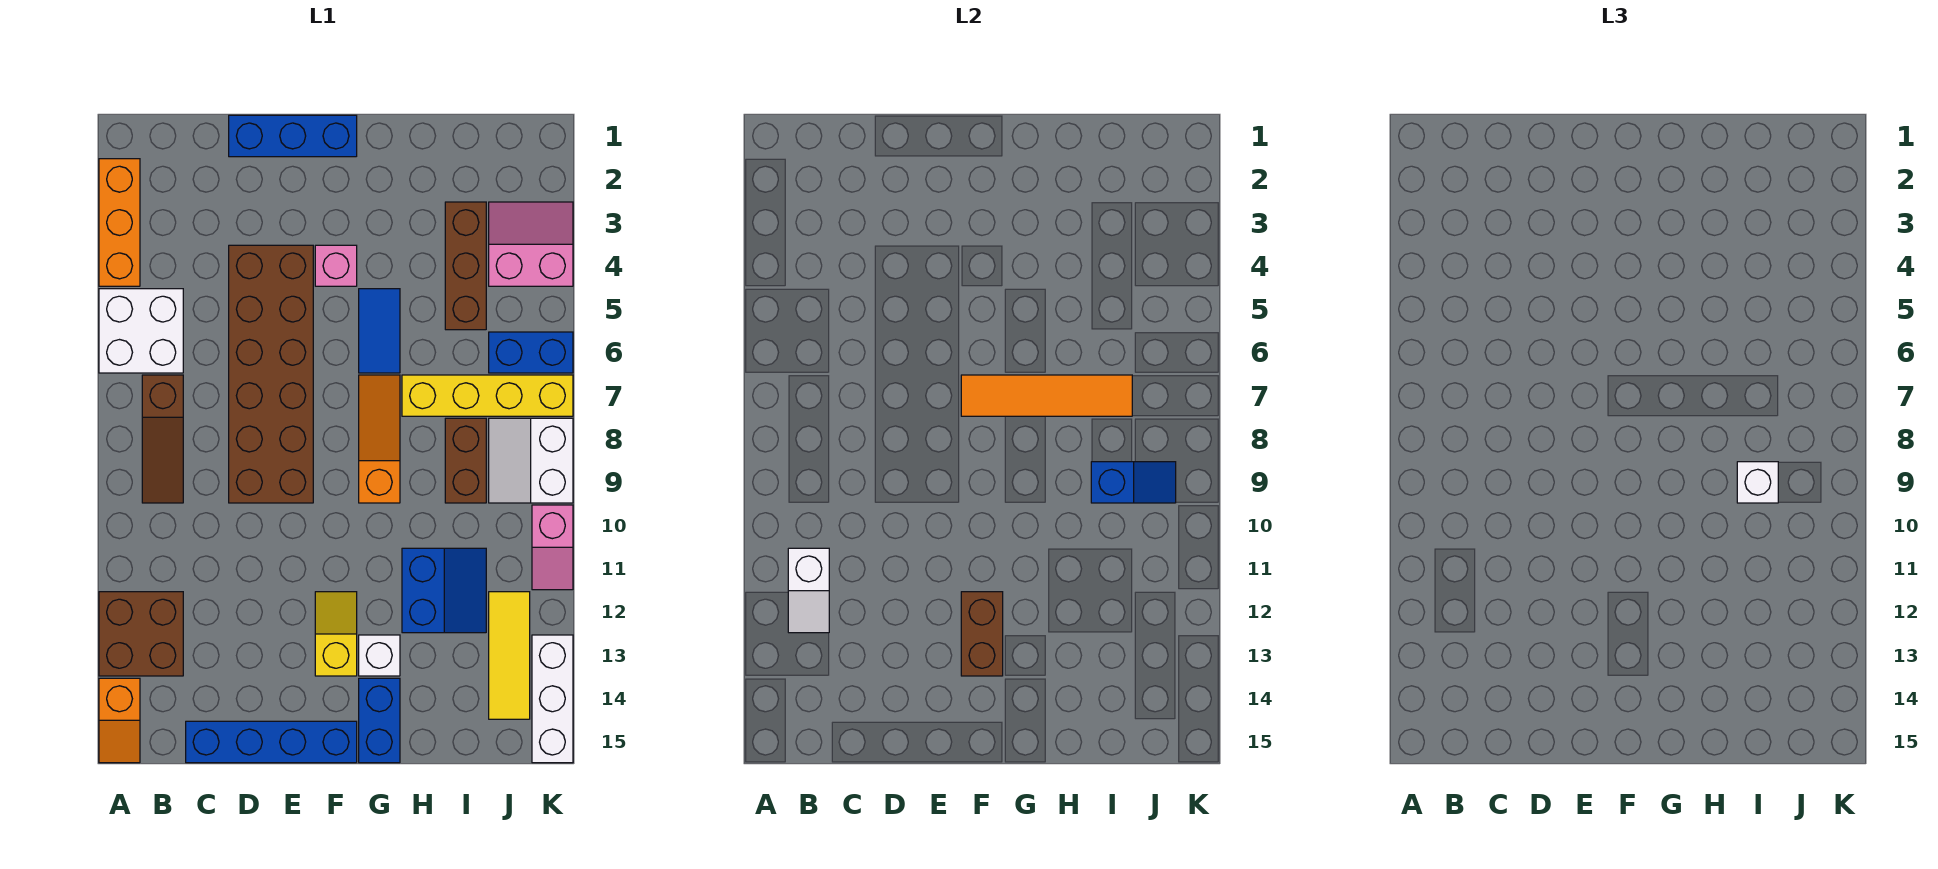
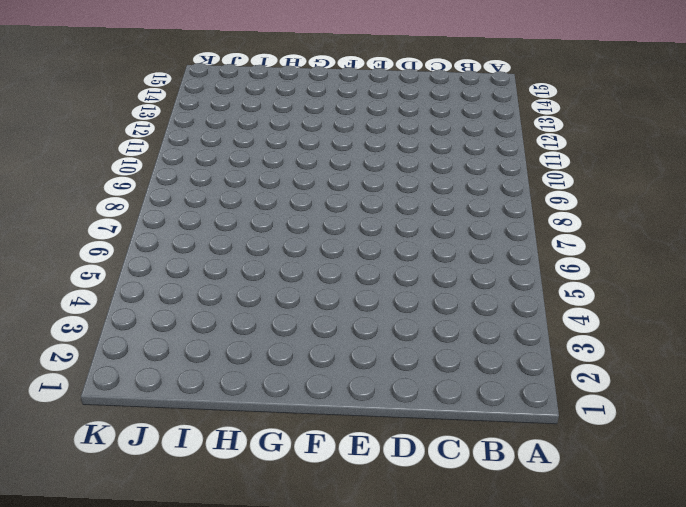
none -> orange brick A2:A4 level 1
none -> white brick A5:B6 level 1
none -> brown brick A12:B13 level 1

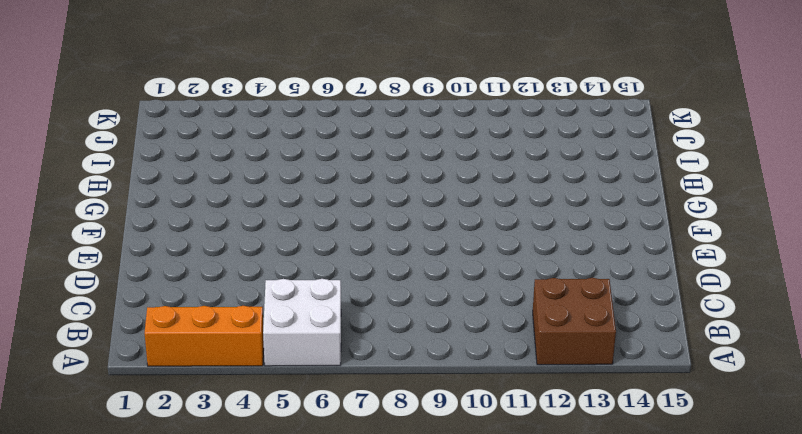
none -> orange slope A14:A15 level 1 top 14
none -> brown slope B7:B9 level 1 top 7
none -> blue brick C15:F15 level 1

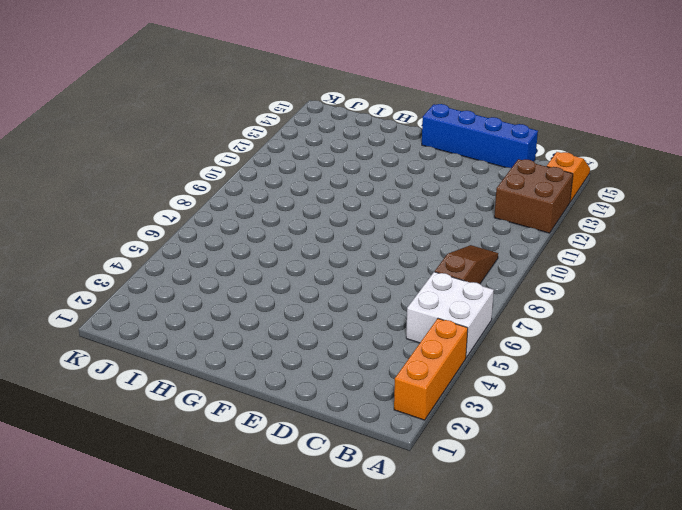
none -> blue brick D1:F1 level 1
none -> brown brick D4:E9 level 1
none -> pink brick F4 level 1

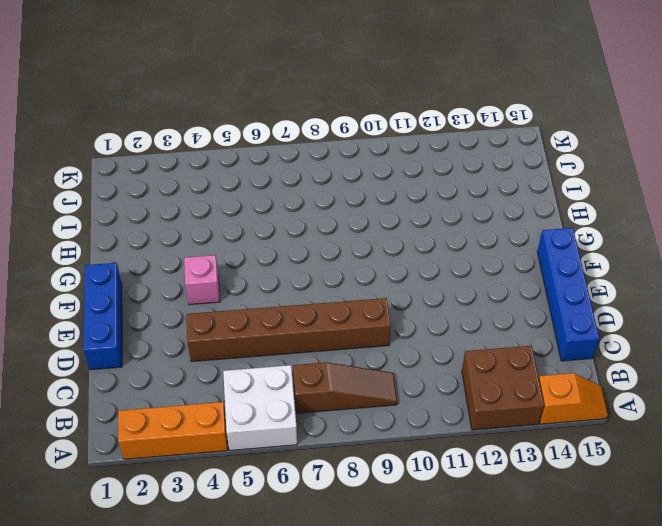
brown brick D4:D9 level 1 -> brown brick D4:E9 level 1
none -> yellow slope F12:F13 level 1 top 13
none -> blue tile G5:G6 level 1
none -> orange slope G7:G9 level 1 top 9

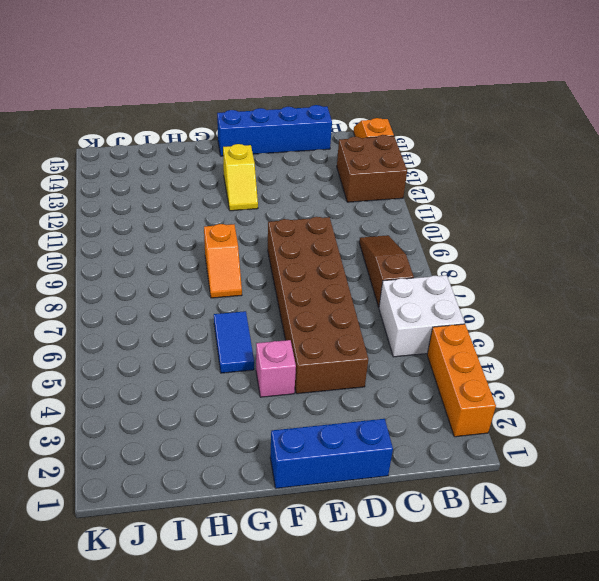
orange slope G8:G9 level 1 top 9 -> orange slope G7:G9 level 1 top 9
none -> white brick G13 level 1
none -> blue brick G14:G15 level 1
none -> yellow brick H7:K7 level 1

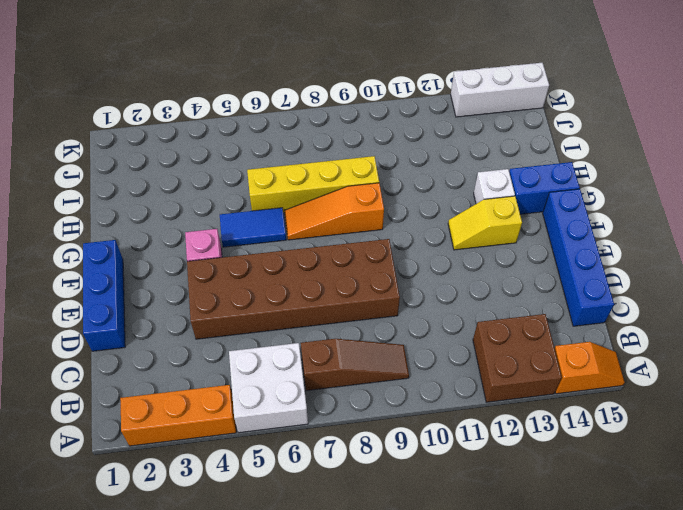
yellow brick H6:H9 level 1 -> yellow brick H7:K7 level 1
none -> blue slope H11:I12 level 1 top H
none -> brown brick I3:I5 level 1
none -> brown brick I8:I9 level 1

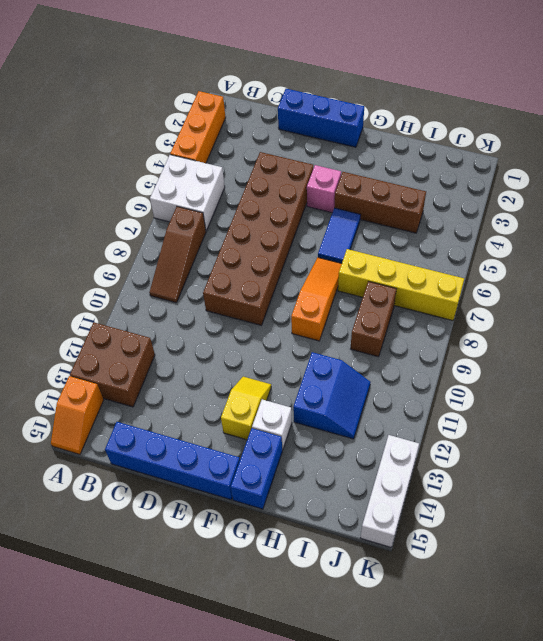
brown brick G4:I4 level 1 -> brown brick I3:I5 level 1
none -> pink slope J3:K4 level 1 top 4
none -> blue brick J6:K6 level 1
none -> white slope J8:K9 level 1 top K

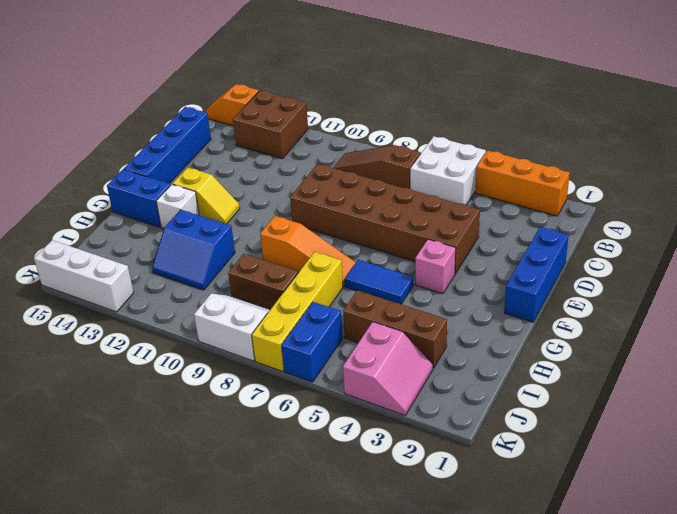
none -> yellow tile J12:J14 level 1
none -> pink slope K10:K11 level 1 top 10
none -> white slope B11:B12 level 2 top 11

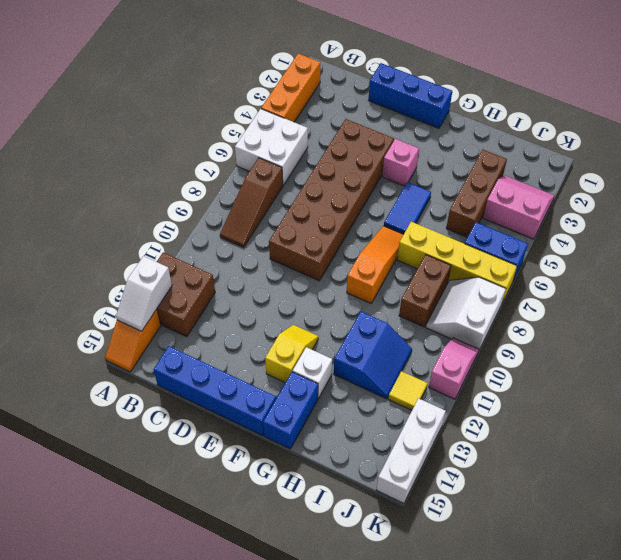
white slope A13:A14 level 2 top 13 -> white slope B11:B12 level 2 top 11
yellow tile J12 level 1 -> yellow tile J12:J14 level 1
pink slope K10:K11 level 1 top 11 -> pink slope K10:K11 level 1 top 10
none -> orange tile F7:I7 level 2
none -> brown brick F12:F13 level 2
none -> blue slope I9:J9 level 2 top I

